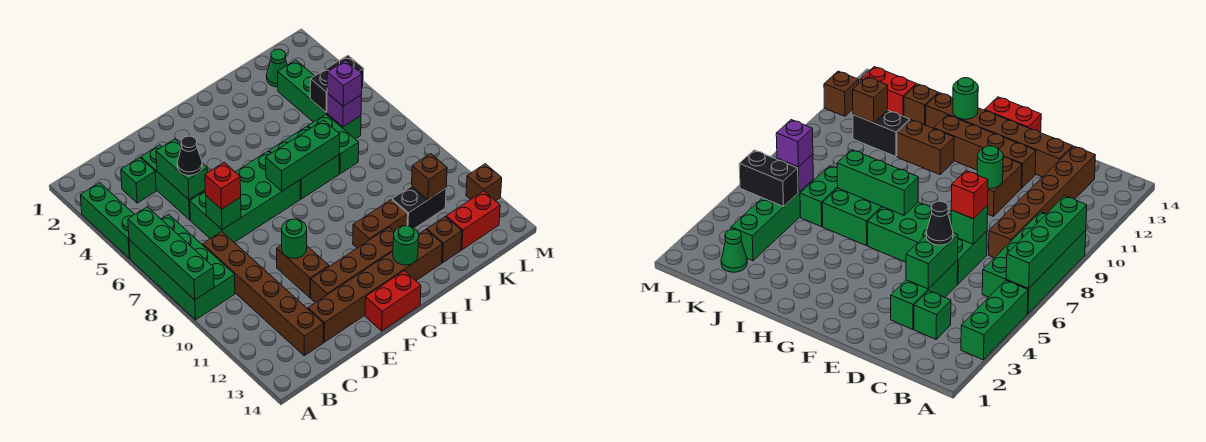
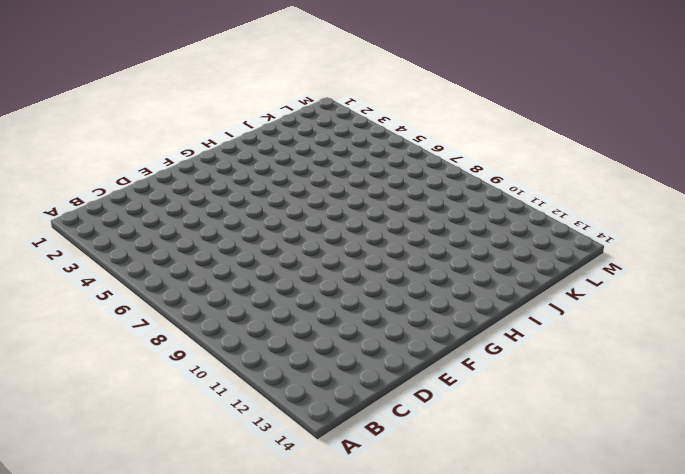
none -> green brick A3:A5 level 1
none -> green brick A6:B9 level 1
none -> green brick C3 level 1
none -> brown brick C8:C13 level 1

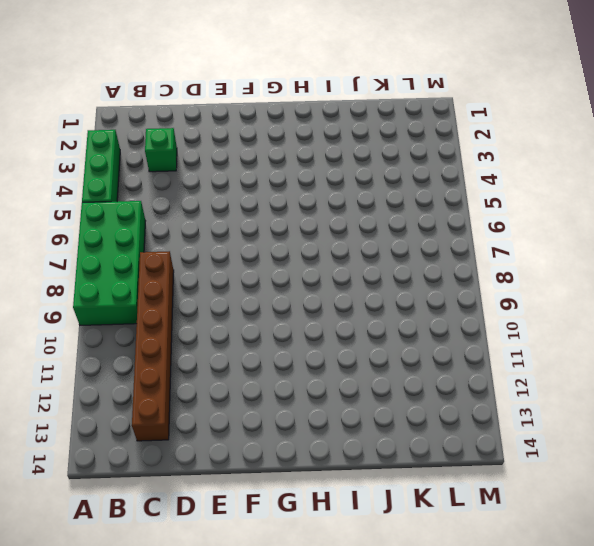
none -> green brick D3:D5 level 1
none -> green brick D6:G7 level 1
none -> brown brick D13:I13 level 1
none -> brown brick E10:E11 level 1

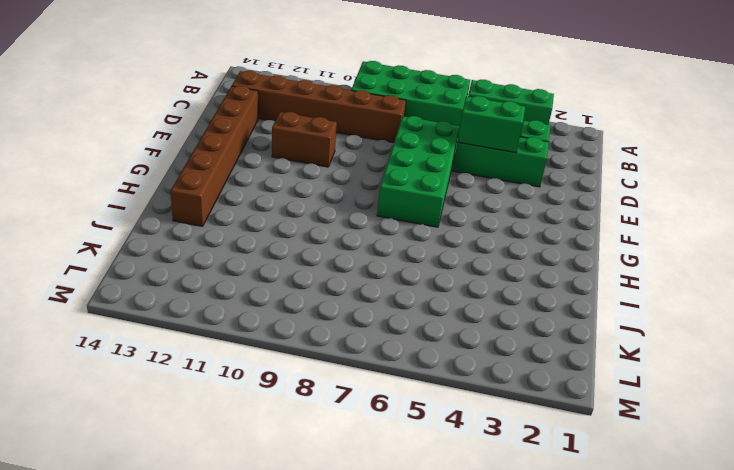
none -> brown brick E12:H12 level 1
none -> red brick F14:G14 level 1
none -> green brick H6:I7 level 1
none -> brown brick H11:I11 level 1

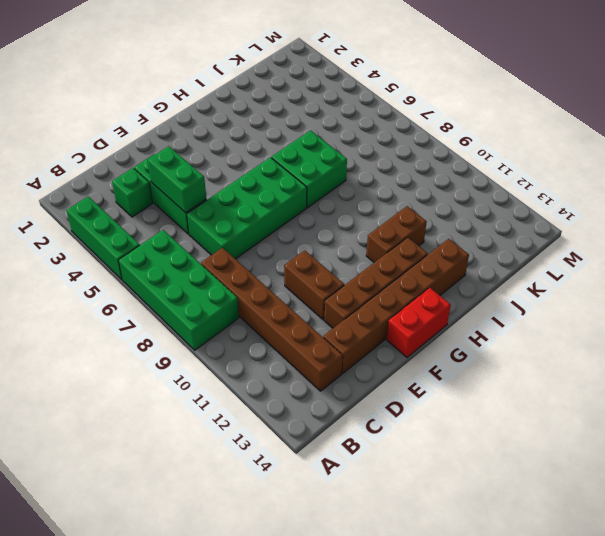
none -> green brick J6:J7 level 1
none -> black brick J11:K11 level 1
none -> brown brick J13 level 1
none -> green cone K2 level 1

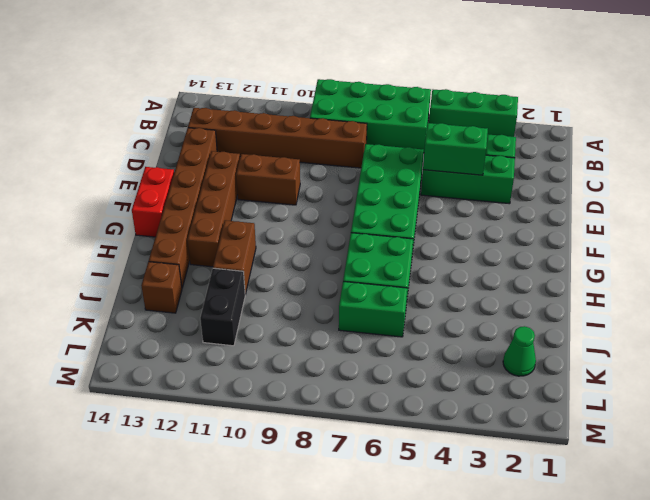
none -> green brick K3:K6 level 1
none -> red brick K13:L13 level 1
none -> brown brick M12 level 1
none -> green brick A6:A9 level 2

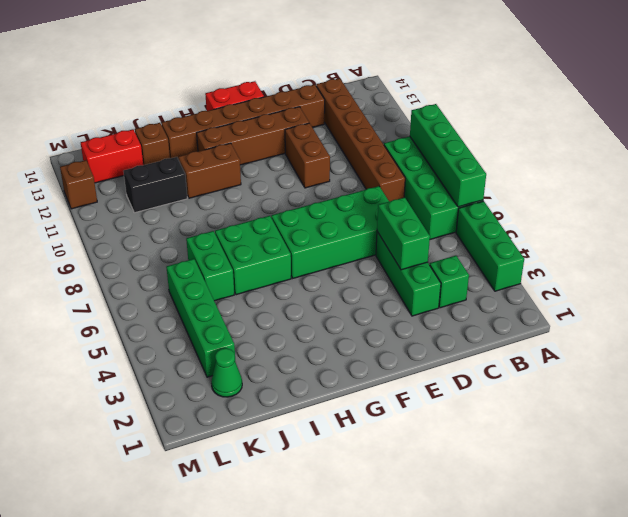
none -> green brick D7 level 2
none -> green round brick E10 level 2
none -> green brick G7:I7 level 2
none -> green round brick H13 level 2

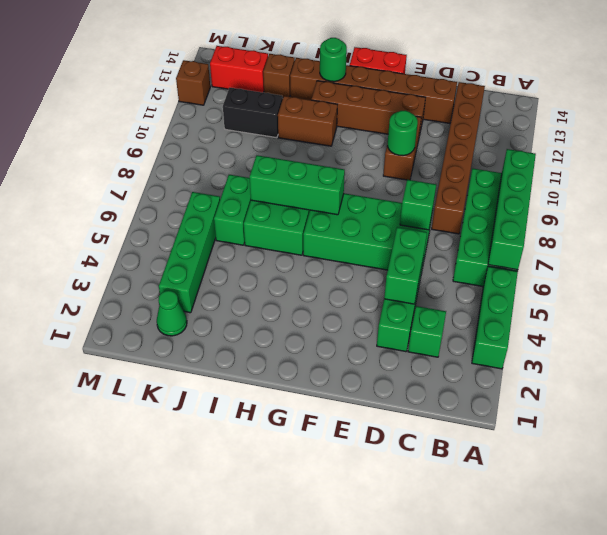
none -> black brick K5:L5 level 2
none -> purple brick K6 level 2
none -> brown brick K11 level 2
none -> black cone D5 level 3

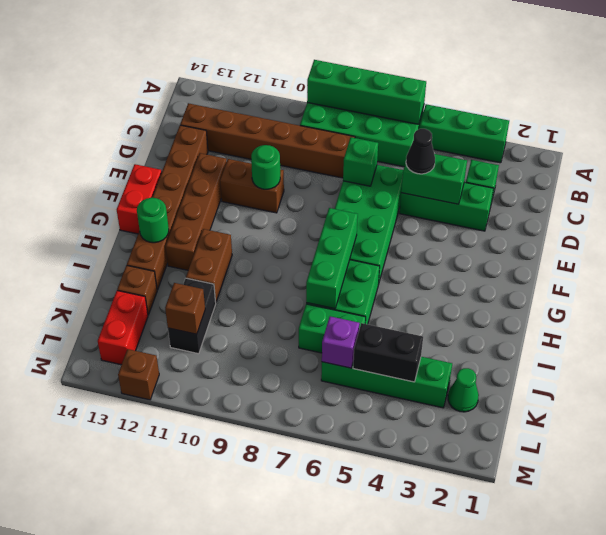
black brick K4:K5 level 2 -> black brick K5:L5 level 2
none -> red brick D7 level 3
none -> purple brick K6 level 3

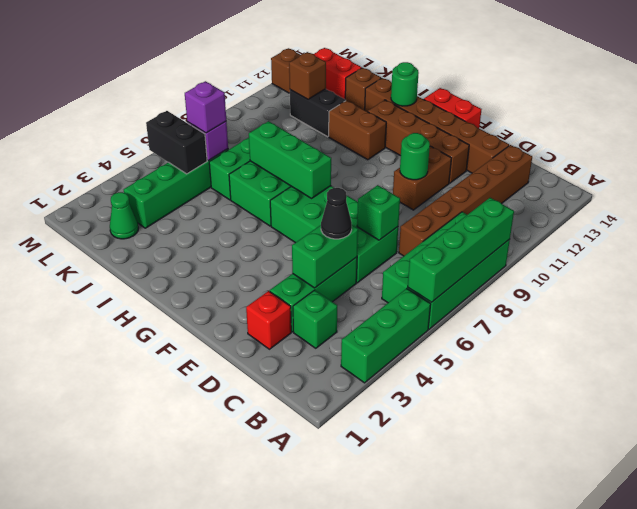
red brick D2 level 1 -> red brick D7 level 3

